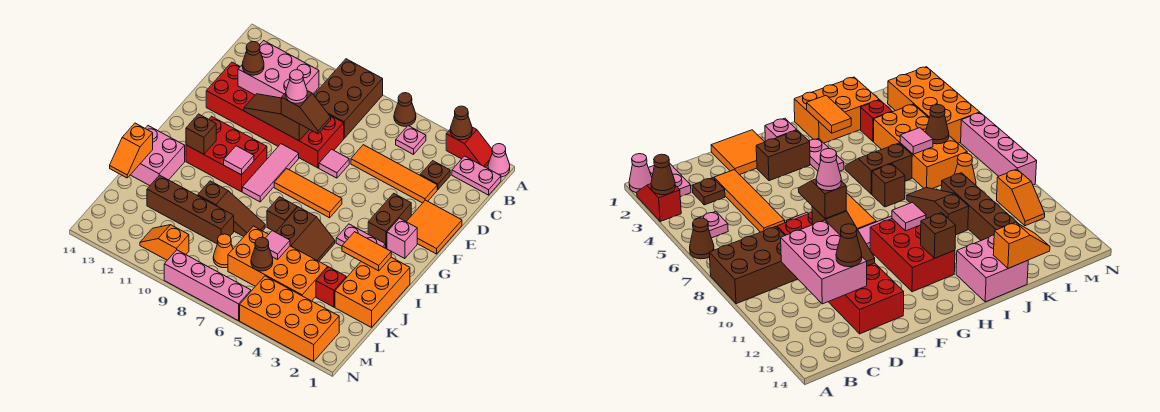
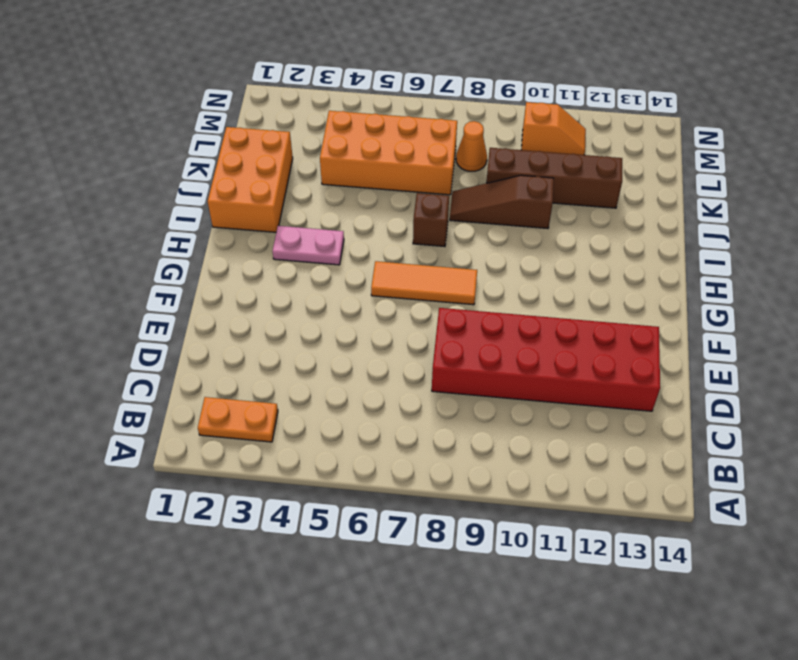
orange plate B2:B3 level 1 -> pink plate B1:B2 level 1
none -> pink cone A1 level 1
none -> red slope A2:A3 level 1 top 3
none -> brown cone A6 level 1
none -> brown brick A8:C9 level 1

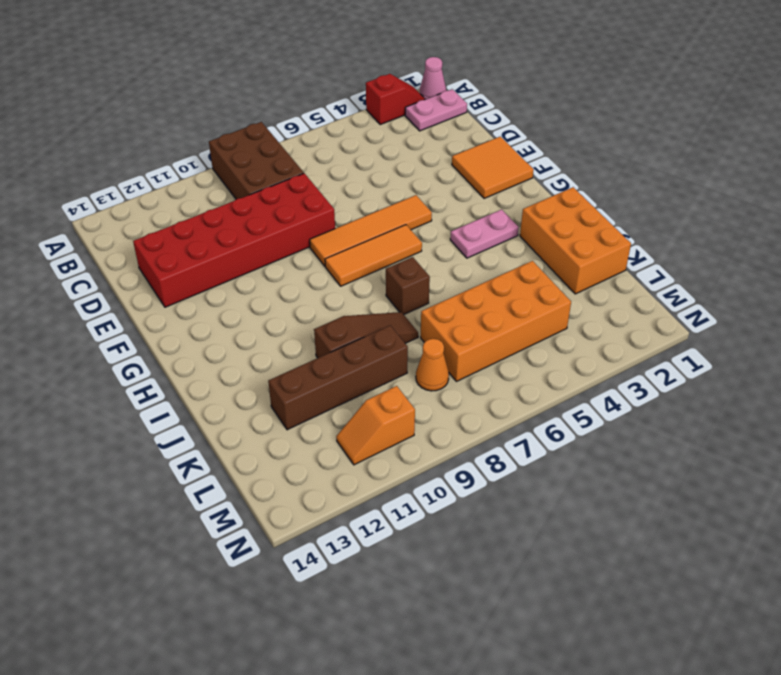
orange tile F5:F8 level 1 -> orange tile D3:D6 level 1
none -> brown cone A6 level 1
none -> pink plate B5 level 1
none -> brown plate C3 level 1
none -> pink tile E7 level 1

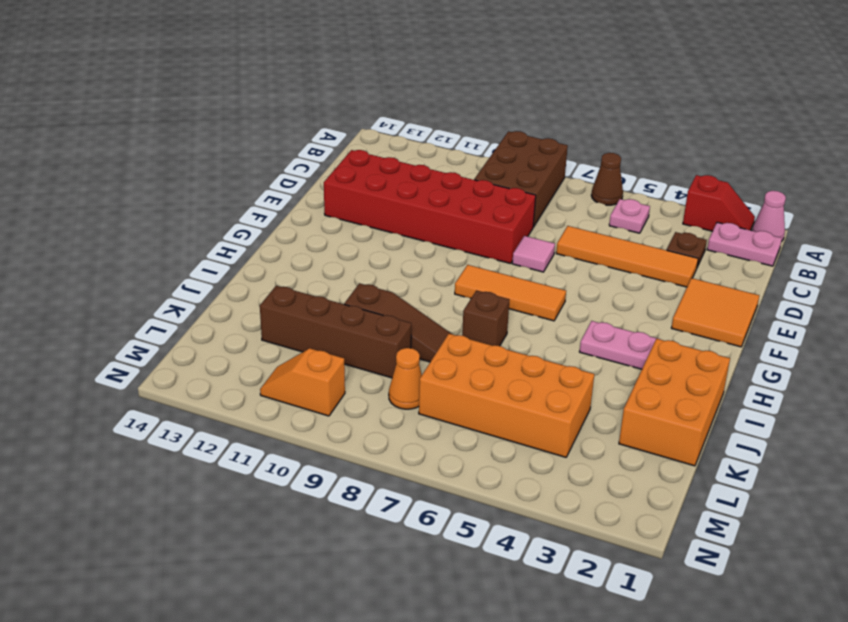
none -> brown brick F3:G3 level 1
none -> pink tile F9:H9 level 1
none -> pink brick G2 level 1
none -> red brick G10:H12 level 1

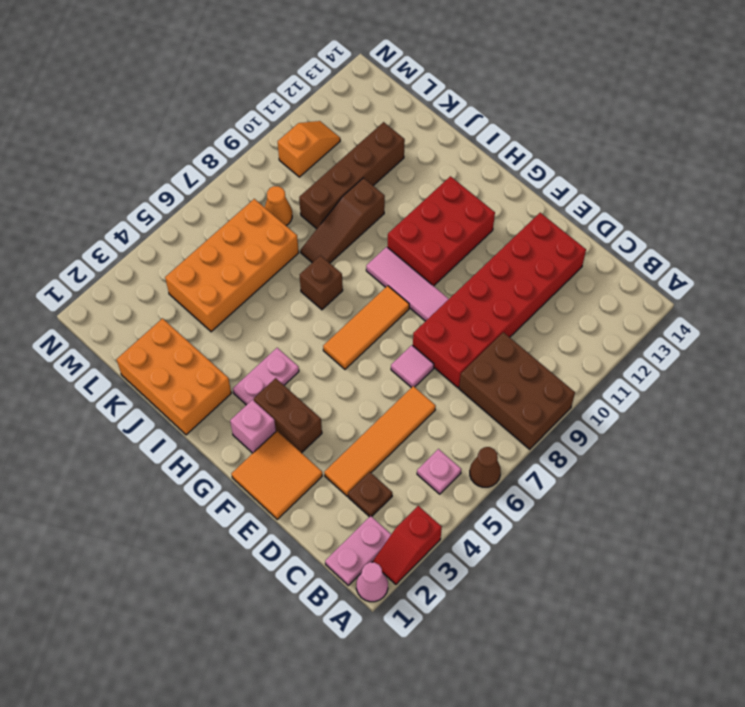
none -> brown slope I5:J6 level 1 top 6
none -> pink brick I13:J14 level 1
none -> red brick K3 level 1
none -> orange brick M2:N5 level 1

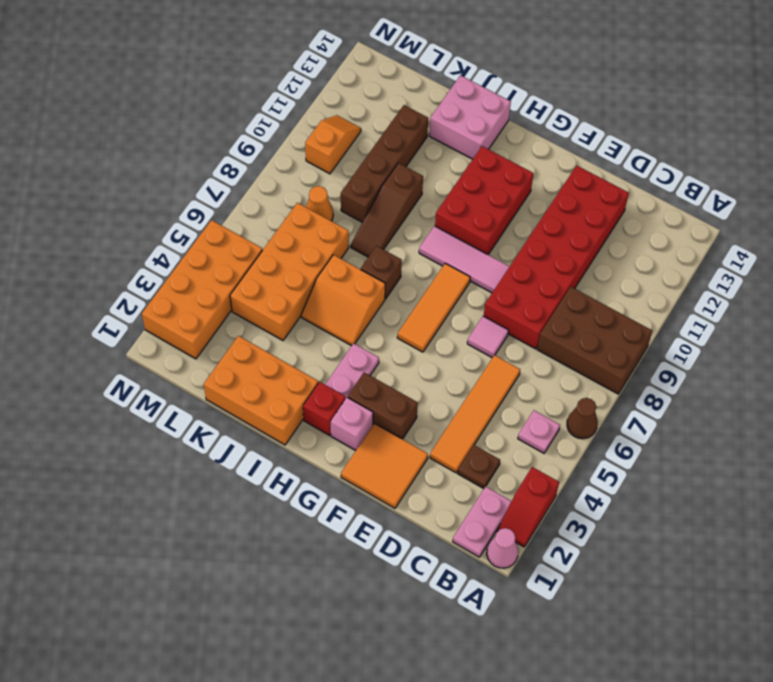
red brick H2 level 1 -> red brick K3 level 1
orange slope I5:J6 level 1 top 6 -> brown slope I5:J6 level 1 top 6
none -> pink brick N6:N9 level 1
none -> brown cone A3 level 2
none -> pink brick C10:D12 level 2
none -> brown slope E9:E11 level 2 top 9

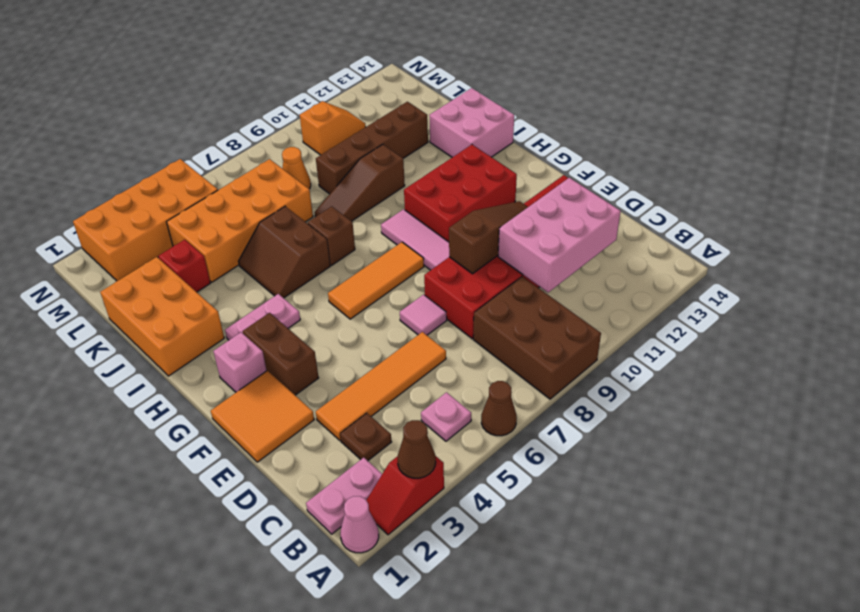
none -> pink brick N6:N9 level 1
none -> pink tile H10 level 2
none -> brown brick H12 level 2
none -> orange tile I2:I3 level 2

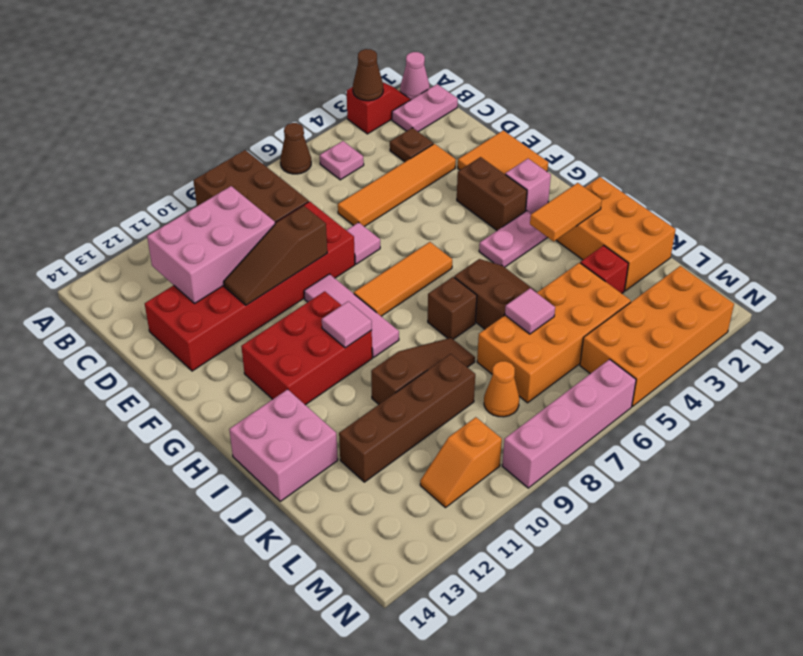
none -> brown brick H12 level 2
none -> orange slope J14:K14 level 2 top J
none -> brown cone L6 level 2
none -> brown cone D12 level 3

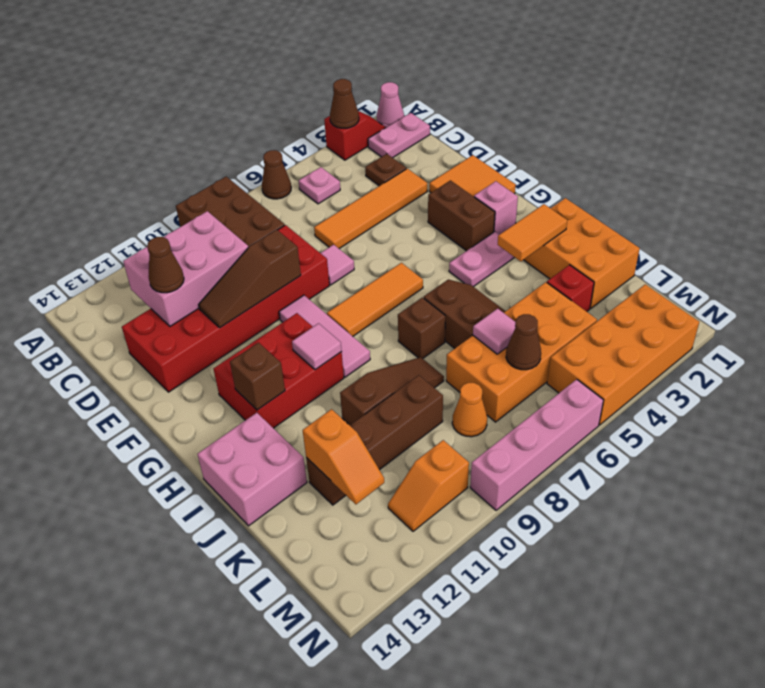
orange slope K12:L12 level 2 top K -> orange slope J14:K14 level 2 top J
none -> brown slope E8:E9 level 3 top 9
none -> pink cone E9 level 4

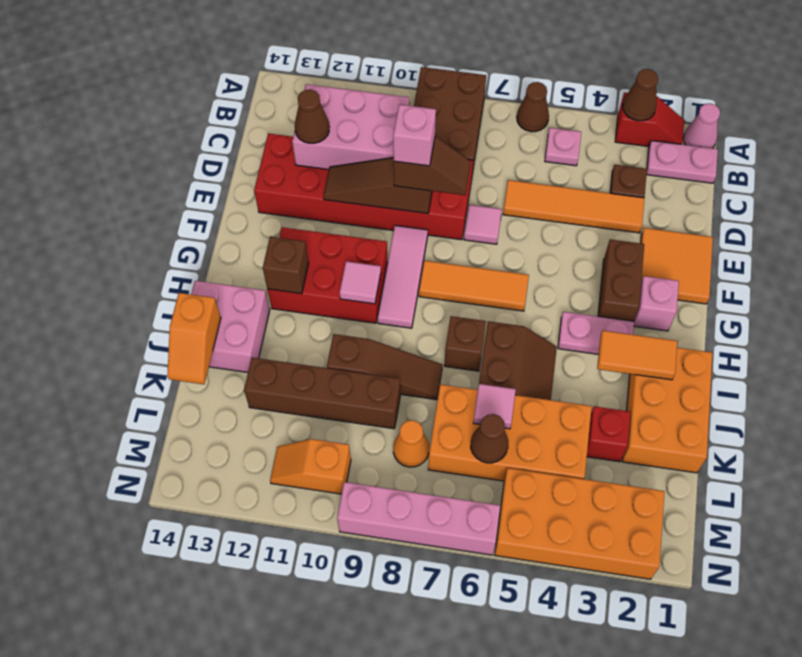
pink brick E9 level 4 -> pink cone E9 level 4

